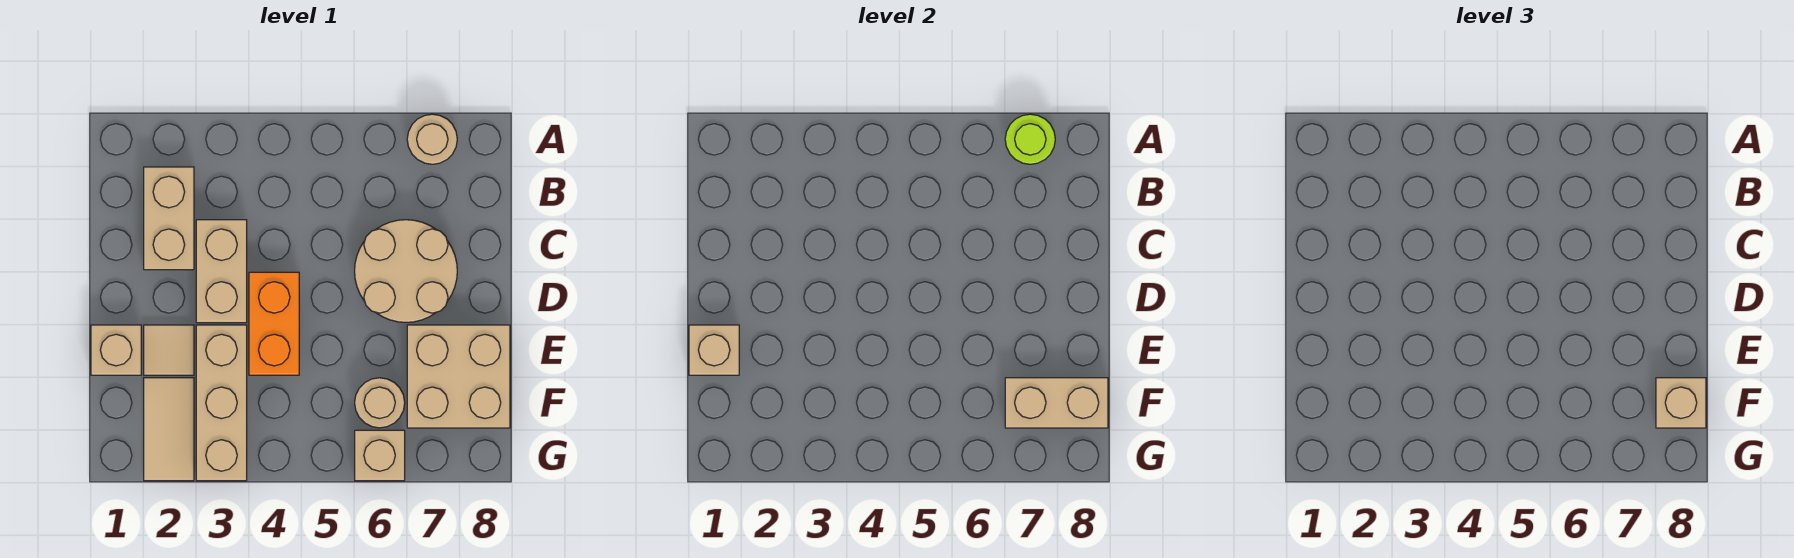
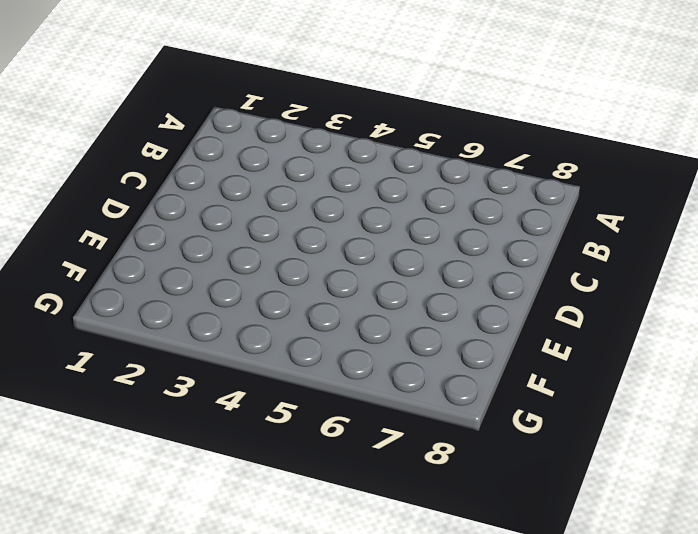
none -> tan round brick A7 level 1
none -> tan brick B2:C2 level 1
none -> tan brick C3:D3 level 1

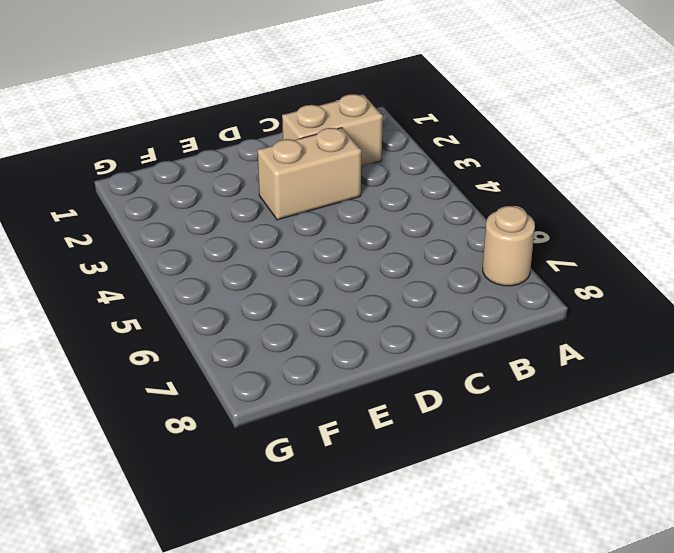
none -> tan round brick C6:D7 level 1
none -> orange brick D4:E4 level 1
none -> tan brick E1 level 1

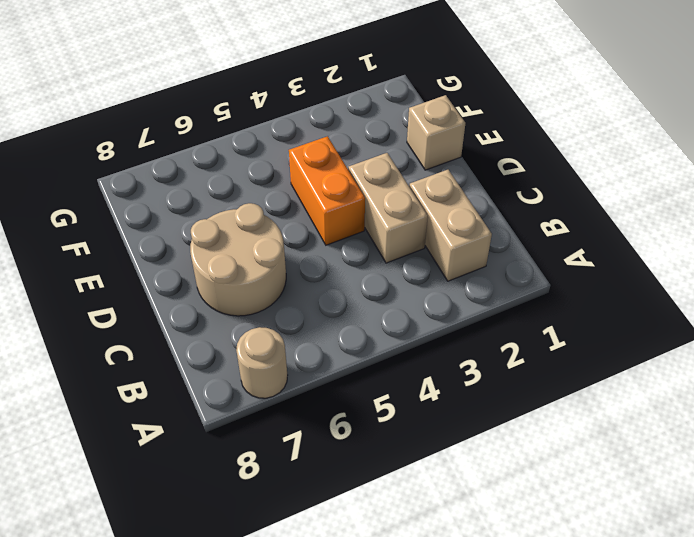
none -> tan tile E2 level 1
none -> tan brick E3:G3 level 1
none -> tan brick E7:F8 level 1

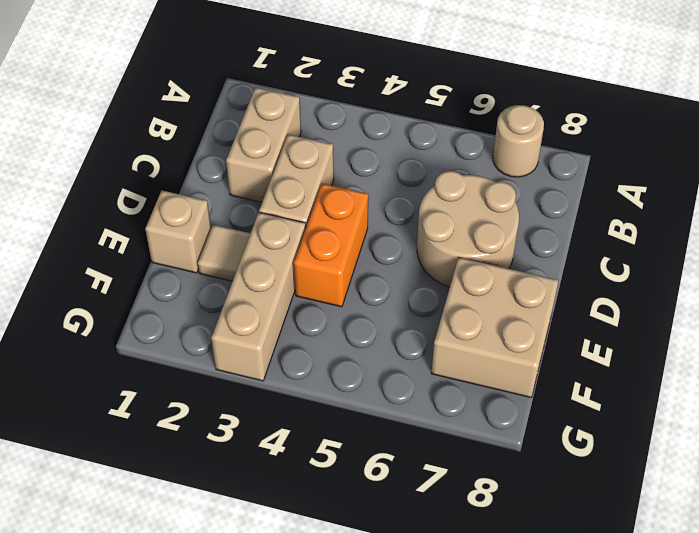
none -> tan tile F2:G2 level 1
none -> tan round brick F6 level 1
none -> tan brick G6 level 1

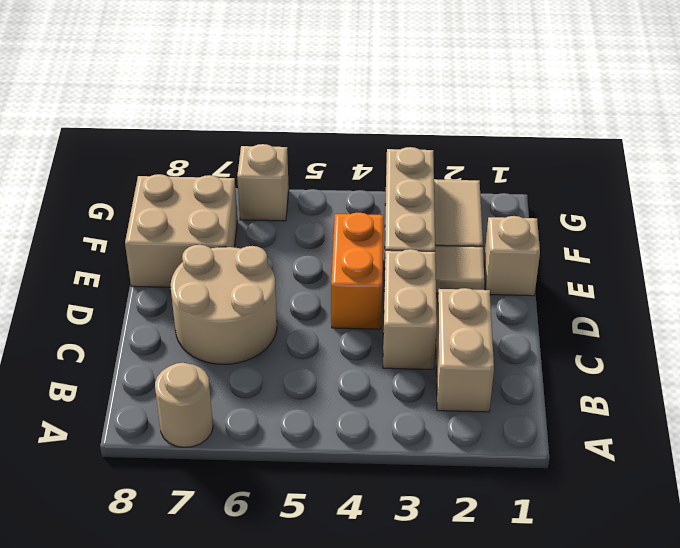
none -> tan round brick F6 level 1
none -> lime round brick A7 level 2
none -> tan brick E1 level 2

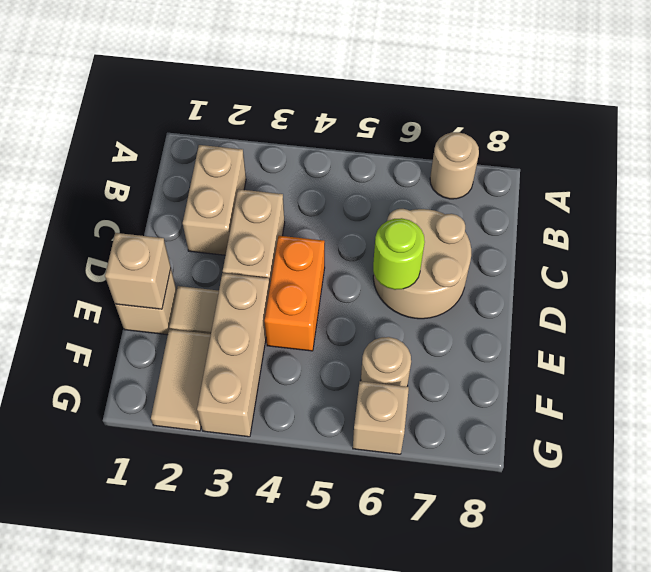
lime round brick D6 level 2 -> lime round brick A7 level 2
none -> tan brick E7:F8 level 1
none -> tan brick F7:F8 level 2
none -> tan brick F8 level 3

